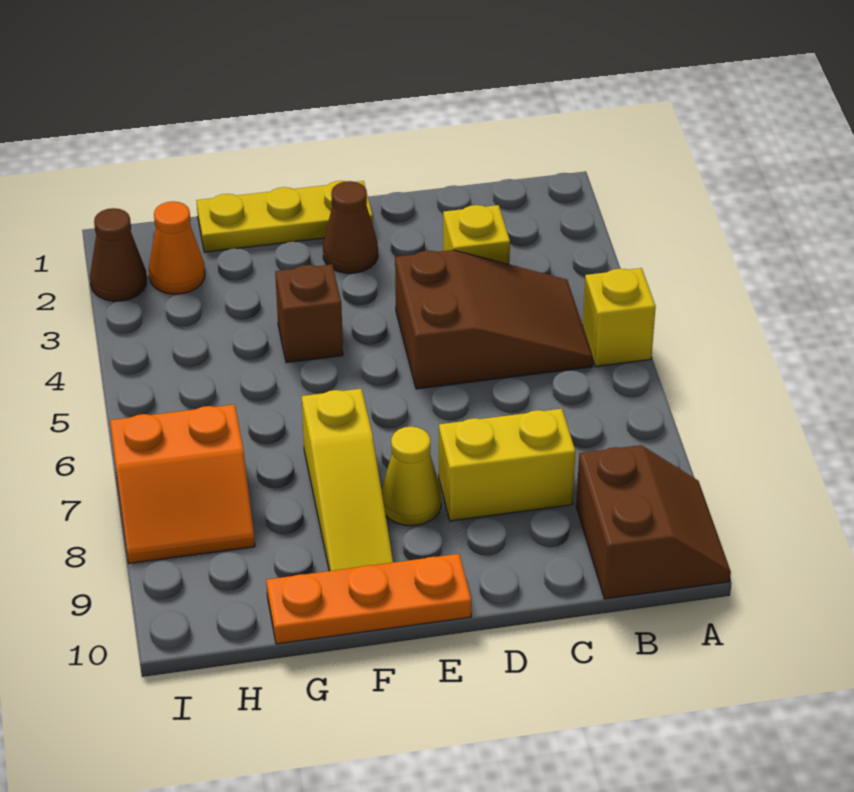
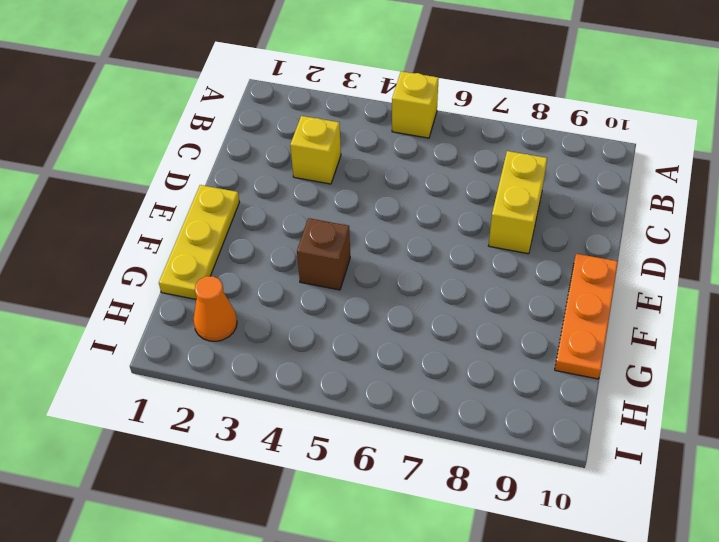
none -> brown slope A9:B10 level 1 top B
none -> brown slope B4:D5 level 1 top D
none -> brown cone E2 level 1

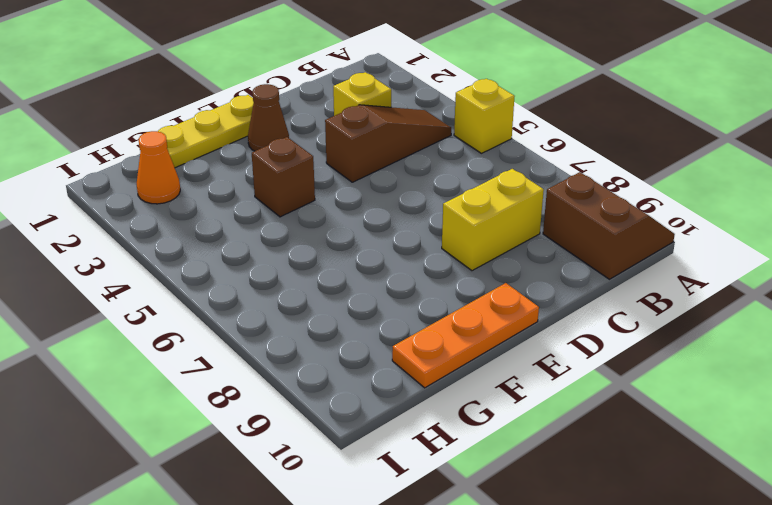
brown slope B4:D4 level 1 top D -> brown slope B4:D5 level 1 top D
none -> yellow cone E8 level 1
none -> yellow slope F7:F9 level 1 top 7
none -> orange slope H7:I8 level 1 top 7

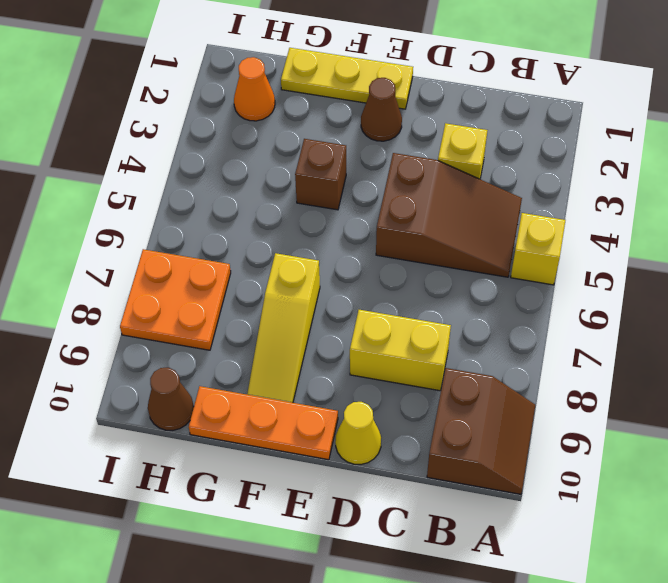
yellow cone D10 level 1 -> yellow cone E8 level 1
orange plate H7:I8 level 1 -> orange slope H7:I8 level 1 top 7
brown cone H10 level 1 -> brown cone I2 level 1

